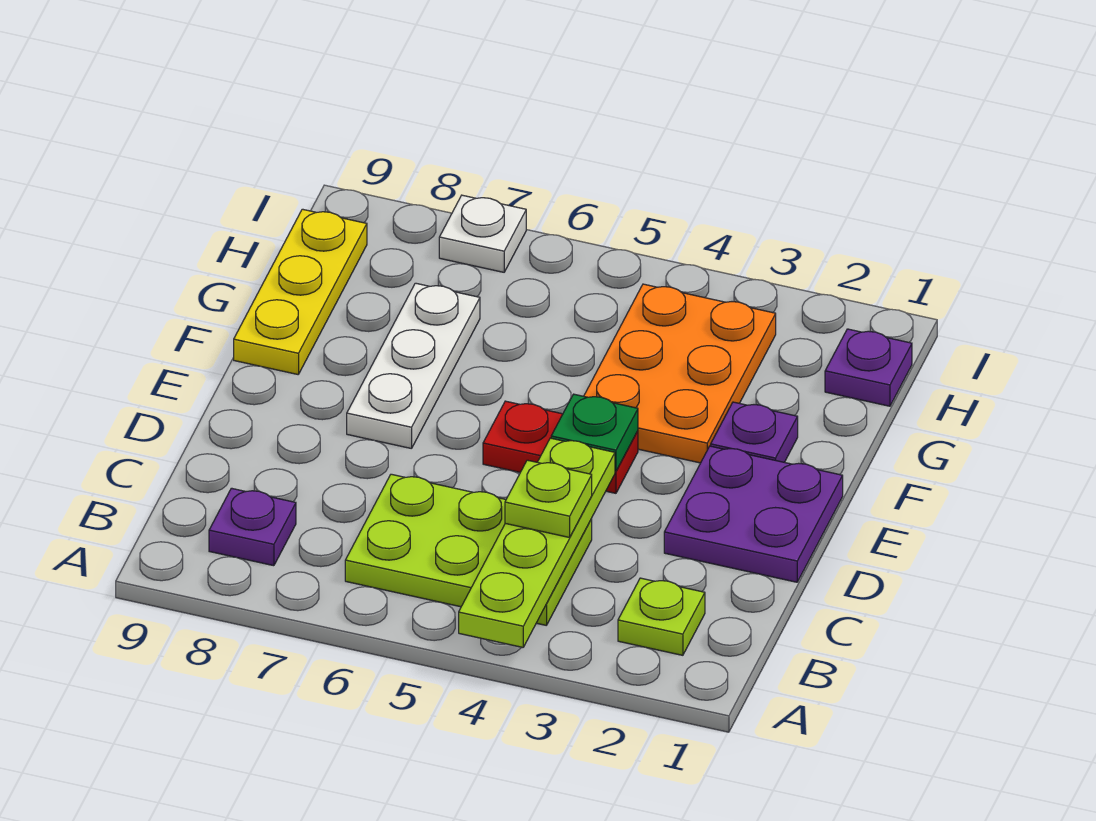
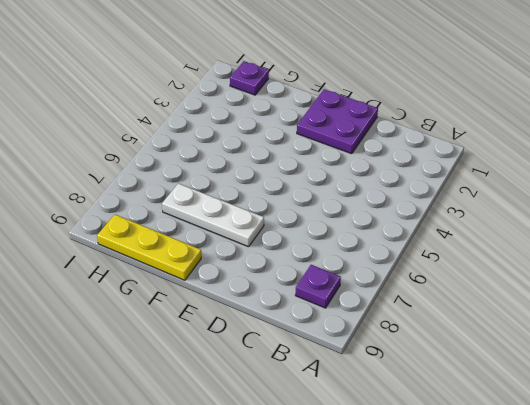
none -> lime plate B2 level 1
none -> lime plate B4:C6 level 1
none -> red plate E4:E5 level 1

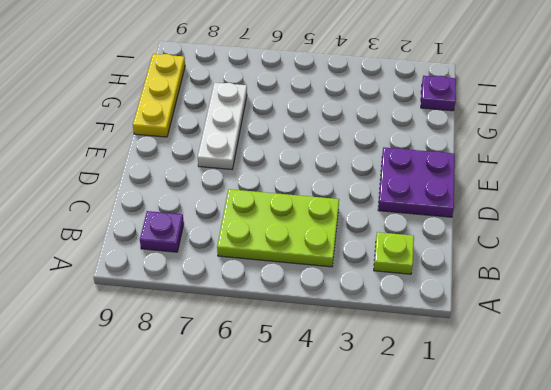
none -> red plate E4:E5 level 1
none -> purple plate F2 level 1
none -> orange plate F3:H4 level 1

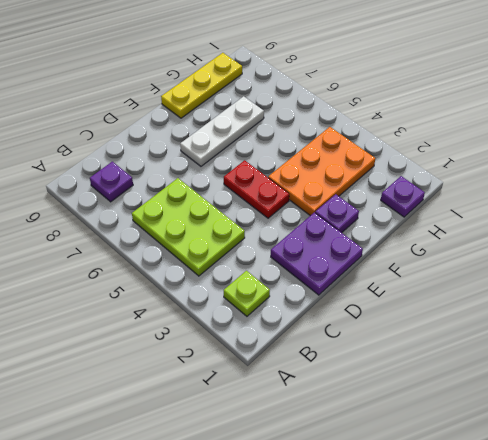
none -> white plate I7 level 1
none -> lime plate A4:D4 level 2
none -> green plate E4 level 2

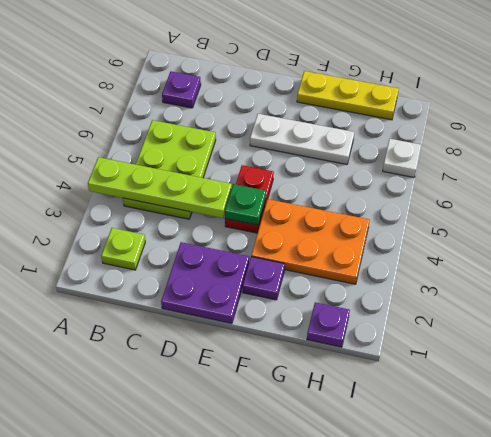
none -> lime plate C4 level 3

